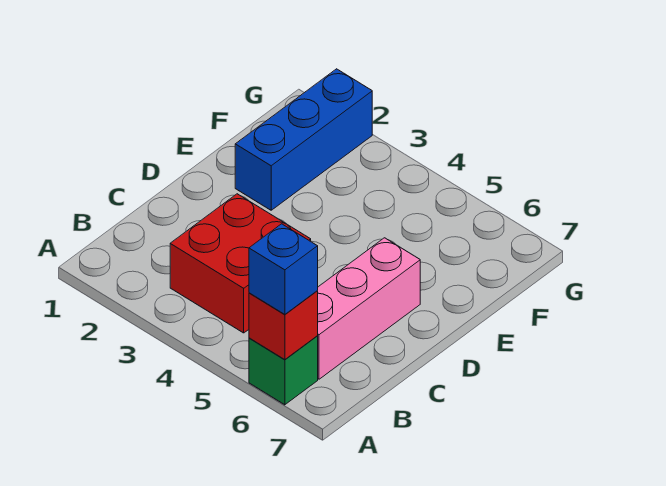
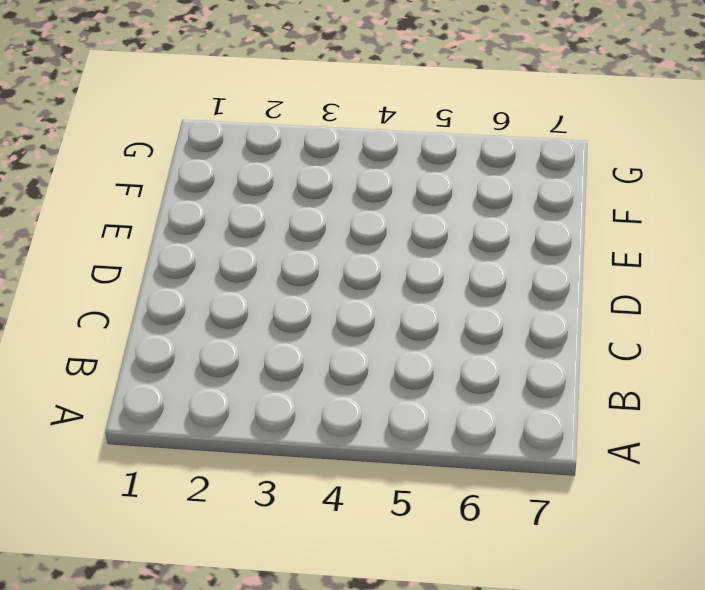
none -> green brick A6 level 1
none -> red brick B3:C4 level 1

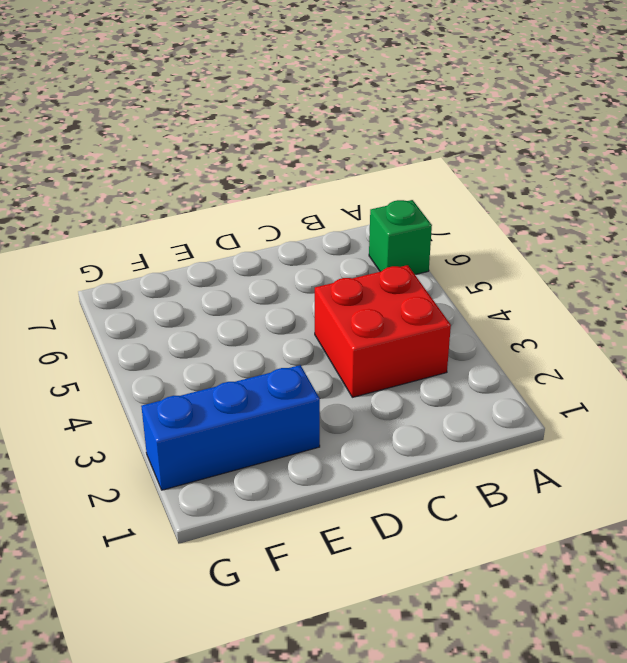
none -> pink brick B6:D6 level 1
none -> red brick A6 level 2

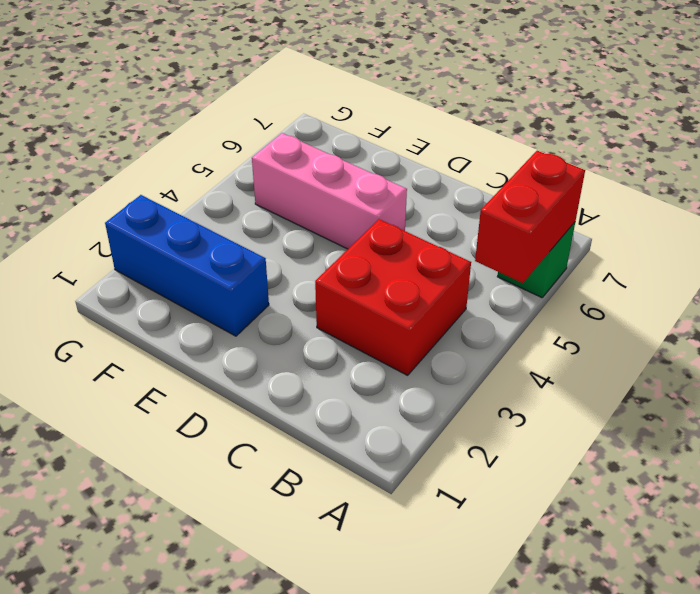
red brick A5:A6 level 2 -> red brick A6 level 2
pink brick D5:F5 level 1 -> pink brick B6:D6 level 1
none -> blue brick A6 level 3

